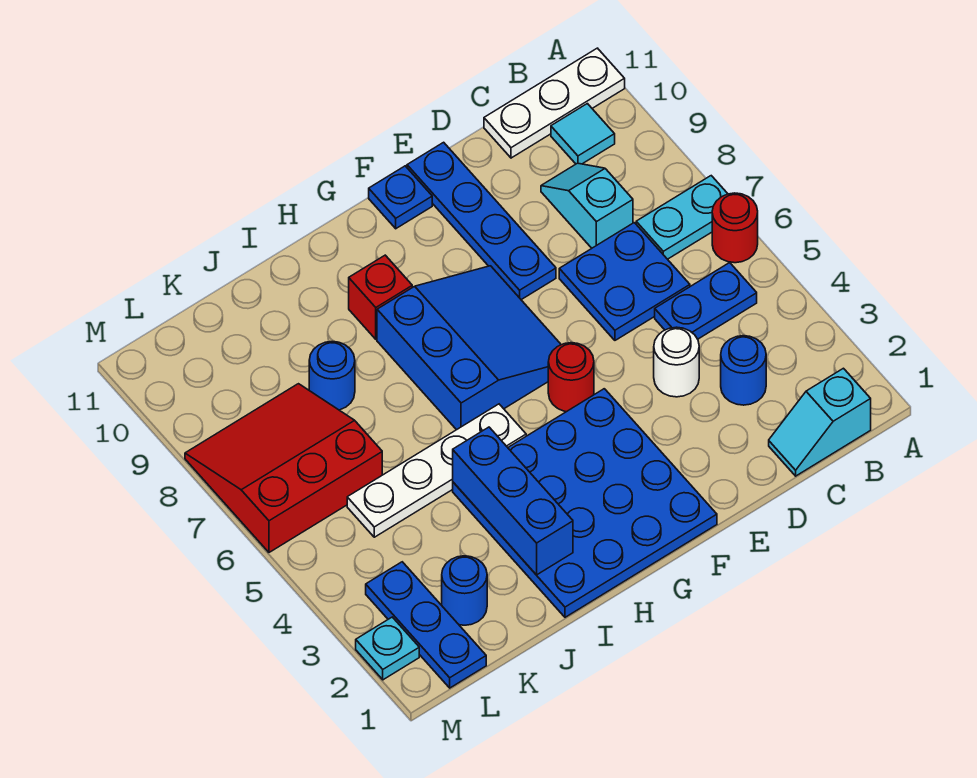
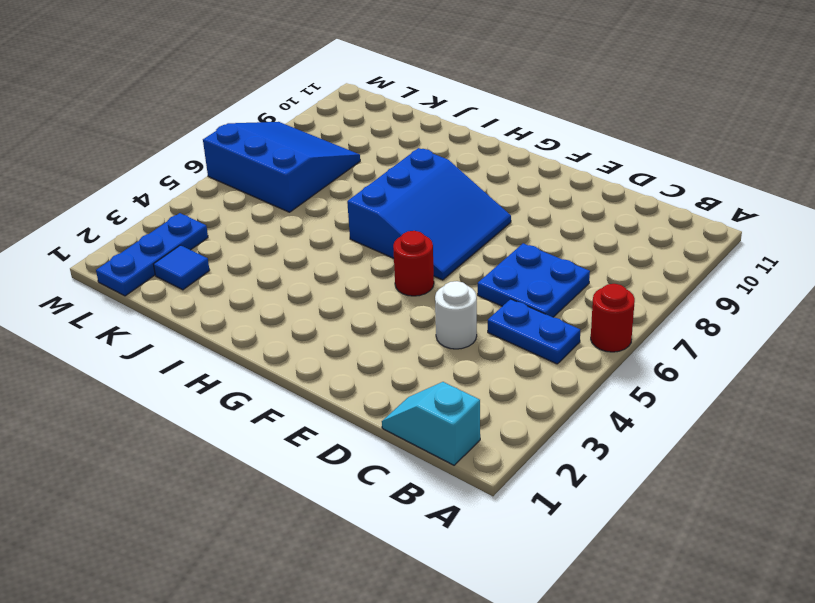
blue tile K2 level 1 -> blue round brick K2 level 1
blue slope K6:M8 level 1 top 6 -> red slope K6:M8 level 1 top 6
none -> cyan plate A7:B7 level 1
none -> white plate A11:C11 level 1
none -> cyan tile B10 level 1

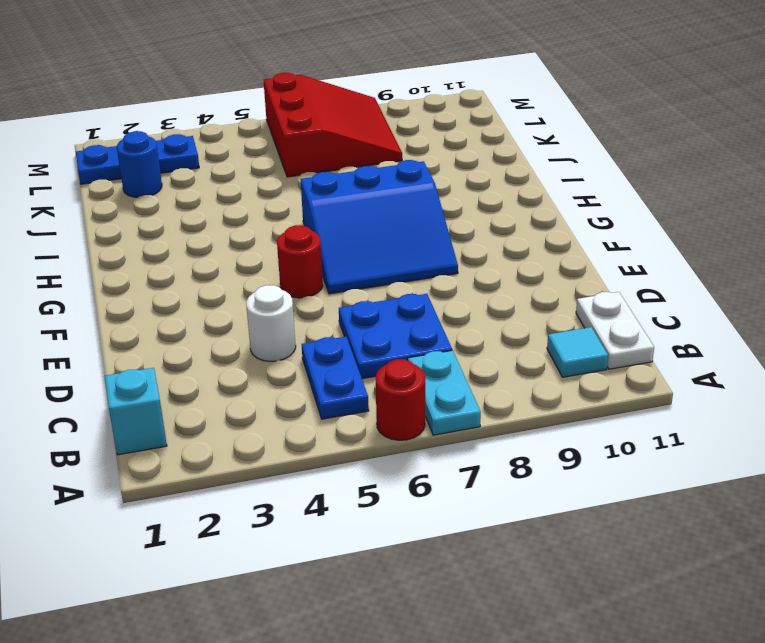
white plate B11:C11 level 1 -> white plate A11:C11 level 1
none -> blue round brick C3 level 1
none -> cyan slope C8:C9 level 1 top 8
none -> blue plate E8:E11 level 1

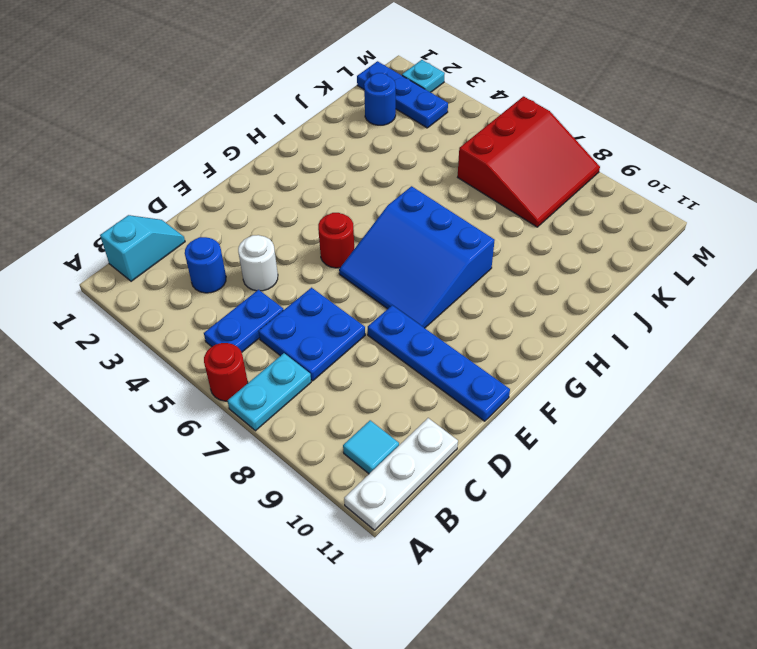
none -> cyan slope C8:C9 level 1 top 8
none -> blue plate F1:I4 level 1
none -> blue plate F11 level 1

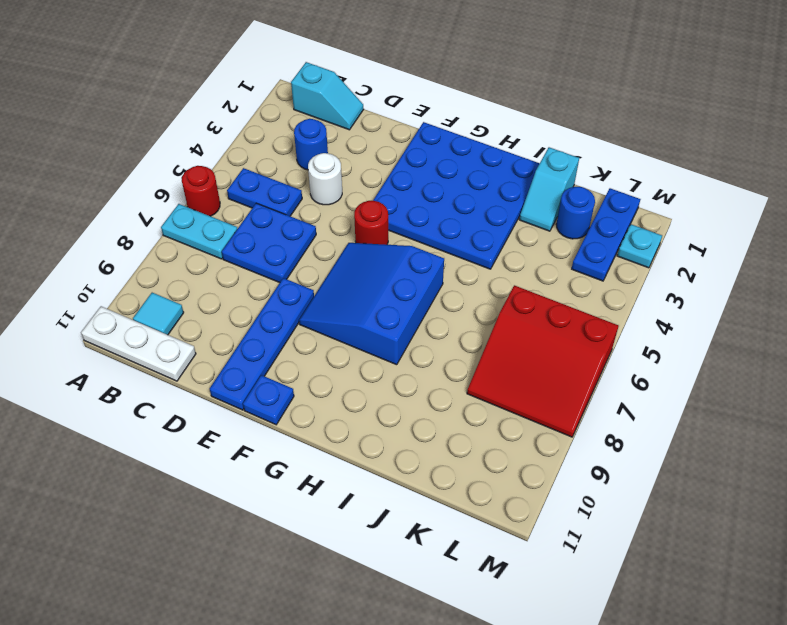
cyan slope J1:J2 level 1 top 1 -> cyan slope C8:C9 level 1 top 8
none -> white plate H5:K5 level 1
none -> red brick H9 level 1
none -> blue round brick J8 level 1

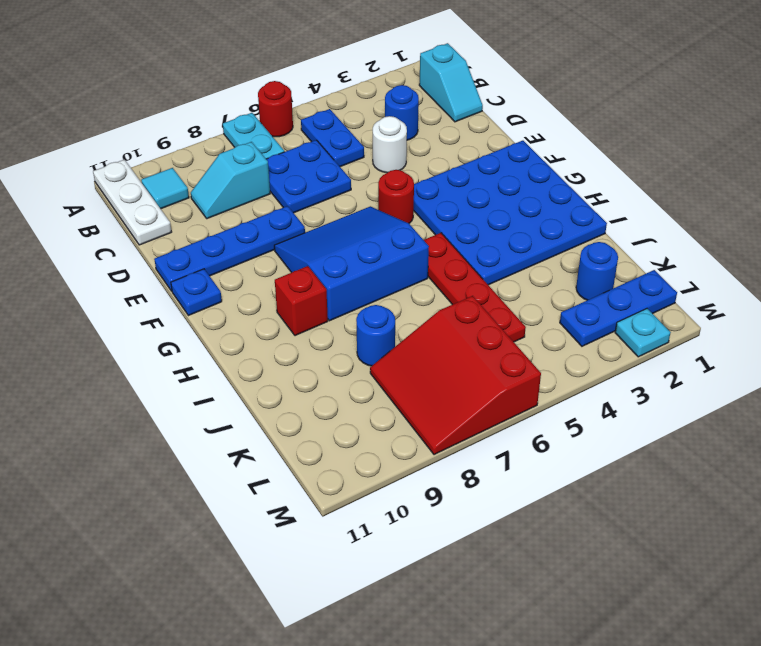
red plate H5:K5 level 1 -> white plate H5:K5 level 1
none -> blue brick I2:I4 level 2

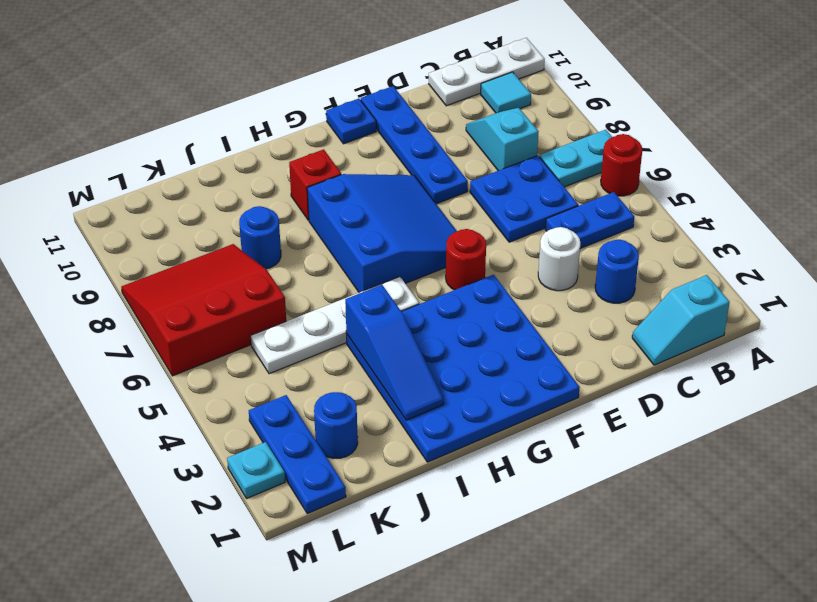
blue slope I2:I4 level 2 top 4 -> blue brick I2:I4 level 2

